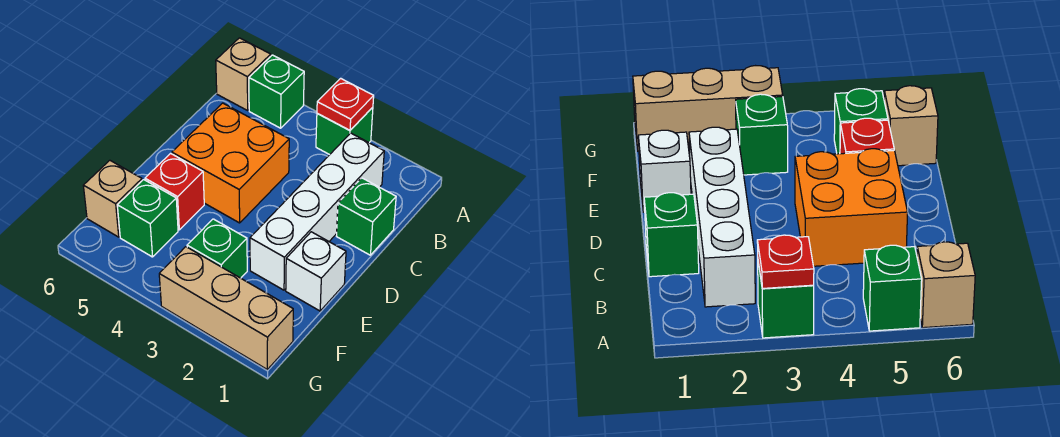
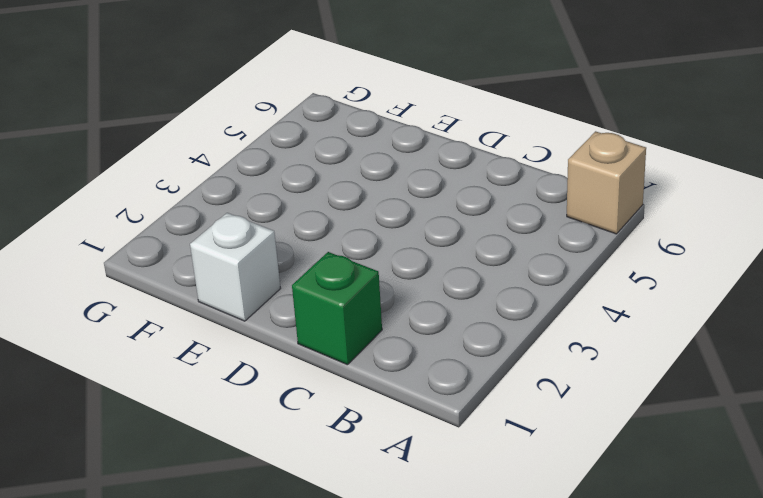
none -> green brick A3 level 1
none -> green brick A5 level 1
none -> white brick B2:E2 level 1

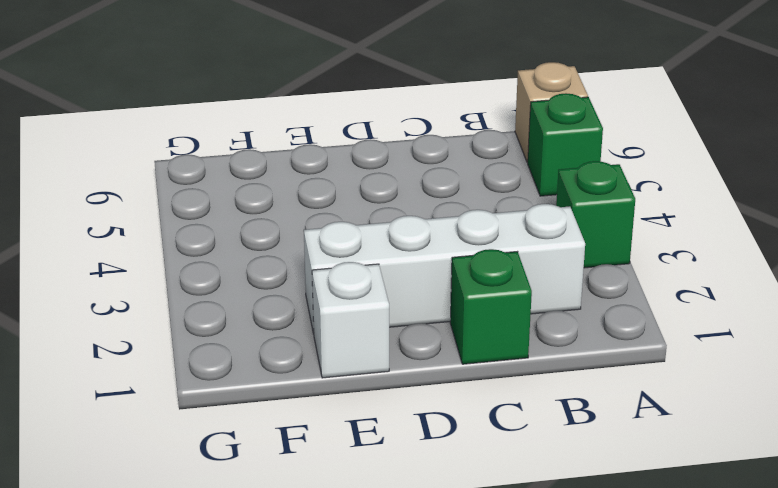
none -> orange brick C4:D5 level 1
none -> red brick E5 level 1
none -> green brick F3 level 1

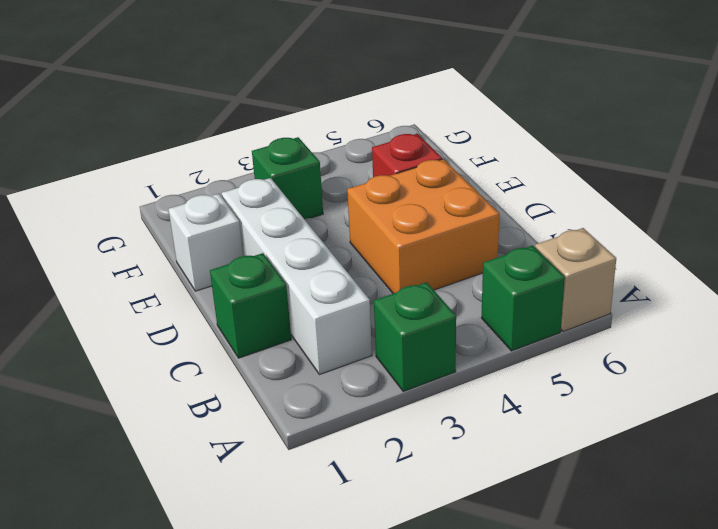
none -> green brick F5 level 1
none -> tan brick F6 level 1
none -> tan brick G1:G3 level 1

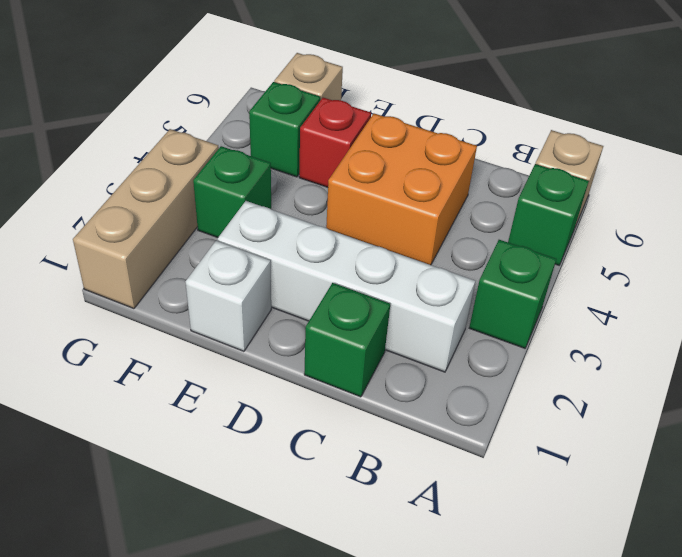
none -> red plate A3 level 2

